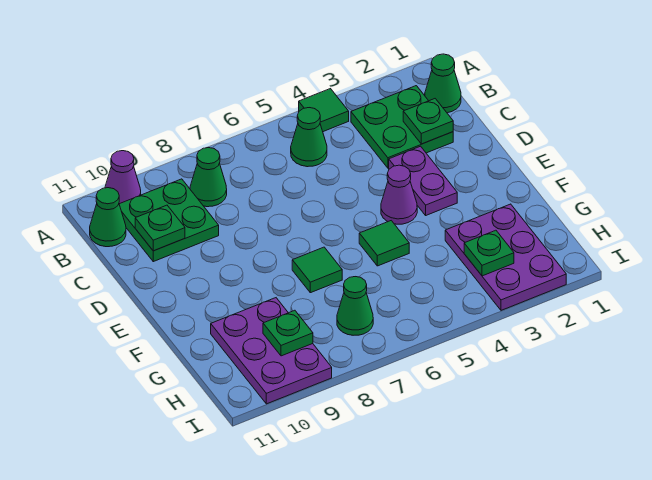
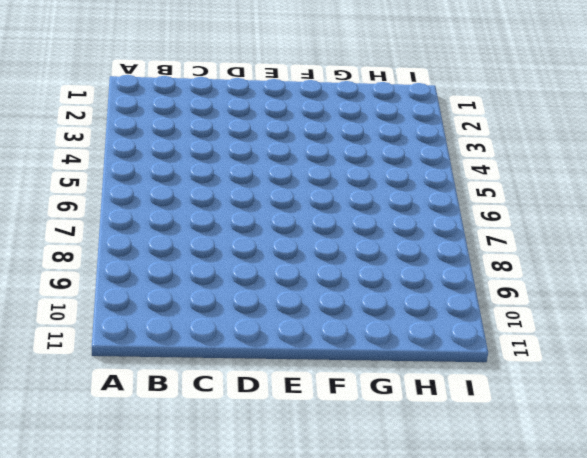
none -> green tile A4 level 1
none -> purple cone A10 level 1
none -> green cone B1 level 1

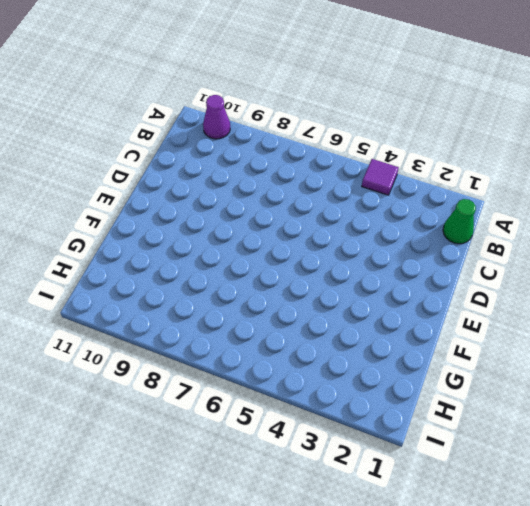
purple tile A4 level 1 -> green tile A4 level 1
none -> green plate B2:C3 level 1
none -> green cone B5 level 1
none -> green cone B8 level 1

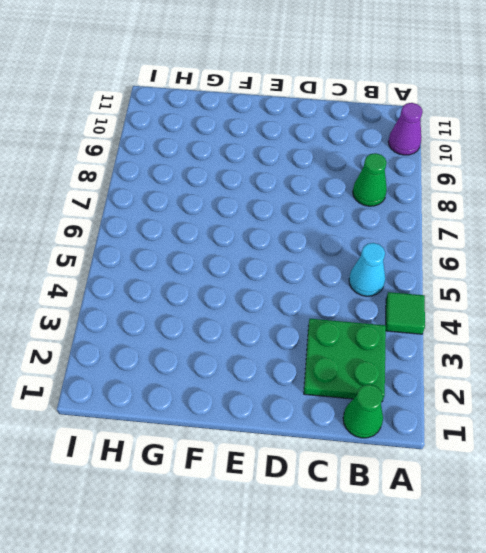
cyan cone B5 level 1 -> green cone B5 level 1
none -> green plate B9:C10 level 1
none -> green cone B11 level 1
none -> purple plate D3:E3 level 1

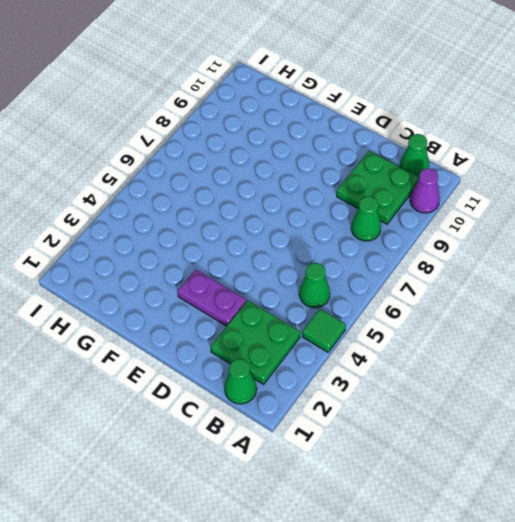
none -> purple cone E4 level 1
none -> green tile F5 level 1
none -> green tile F7 level 1

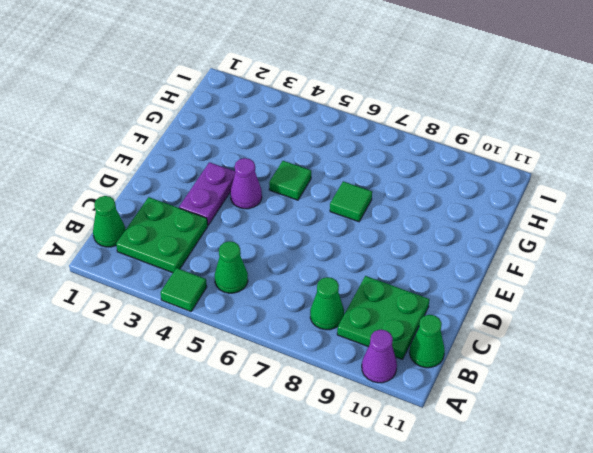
none -> purple plate G2:I3 level 1
none -> purple plate G9:I10 level 1
none -> green cone H7 level 1

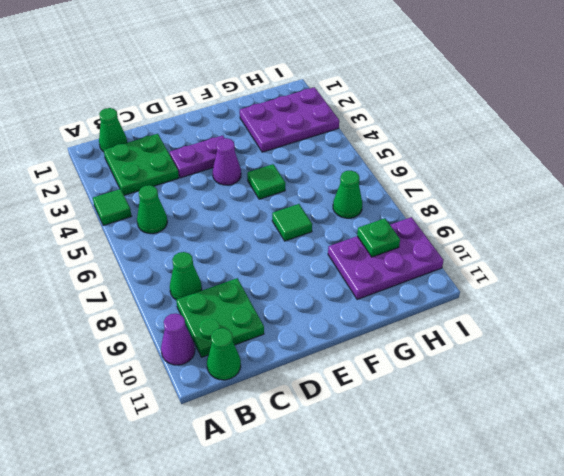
none -> green plate C2 level 2
none -> green plate C10 level 2
none -> green plate H3 level 2

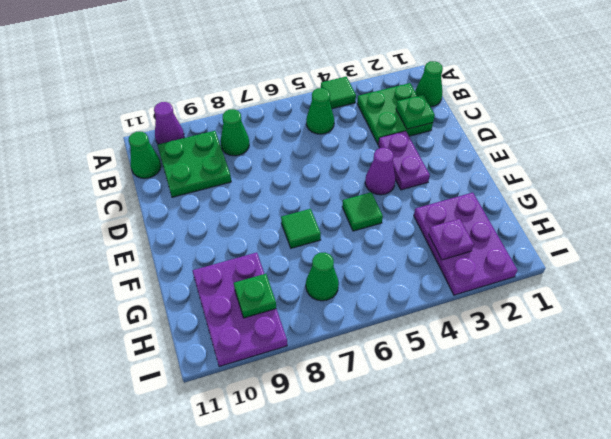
purple plate H3 level 2 -> green plate H3 level 2
none -> green plate C10 level 2

